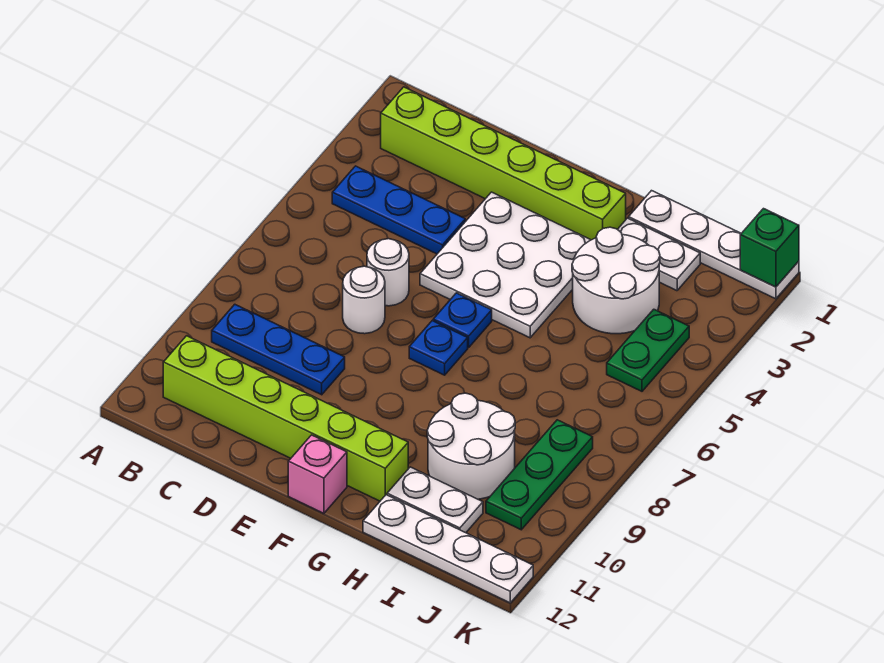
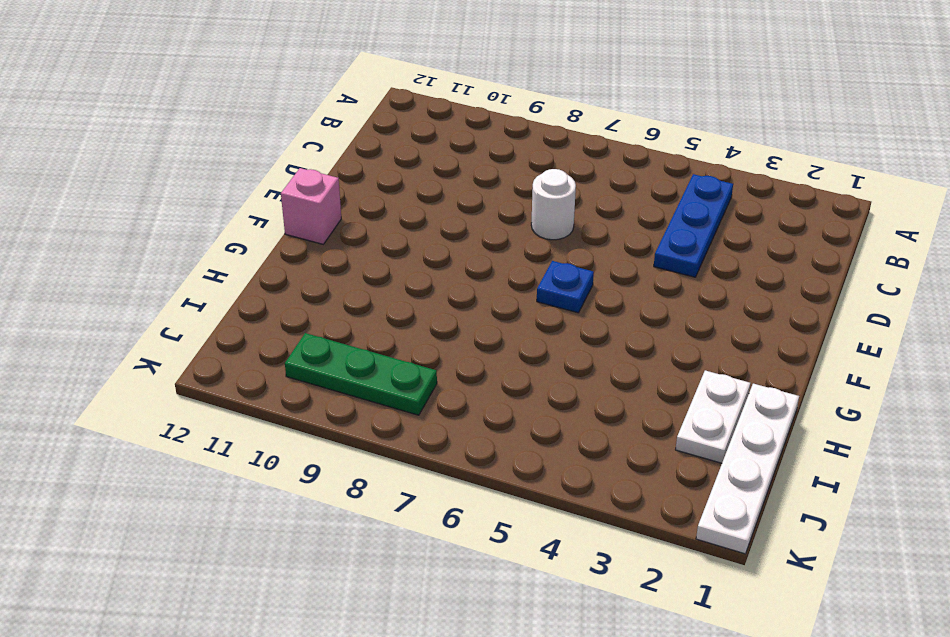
none -> lime brick B2:G2 level 1
none -> blue plate B9:D9 level 1
none -> lime brick B11:G11 level 1

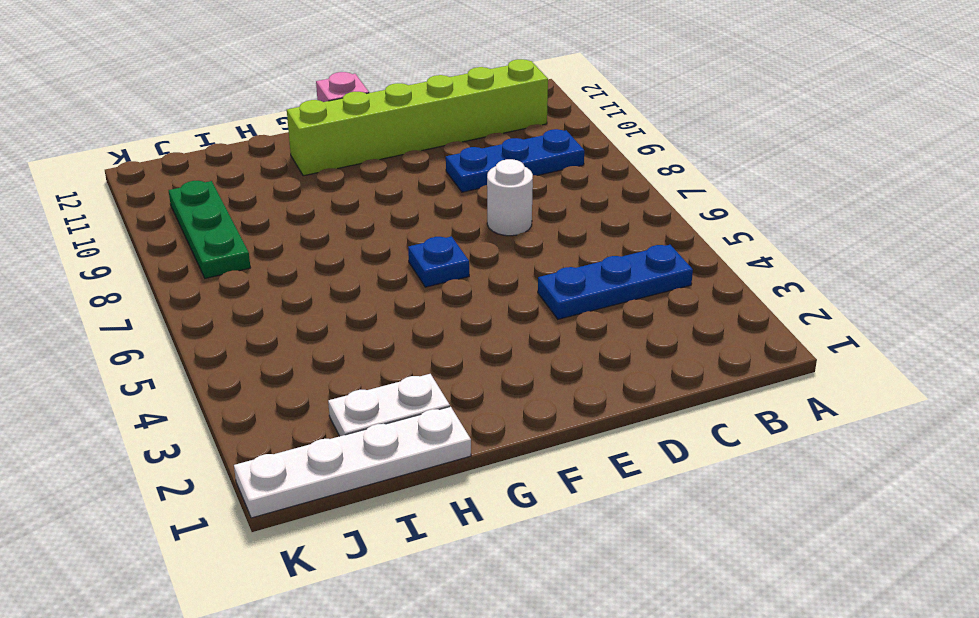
none -> lime brick B2:G2 level 1
none -> white round brick D6 level 1
none -> white plate E3:G5 level 1

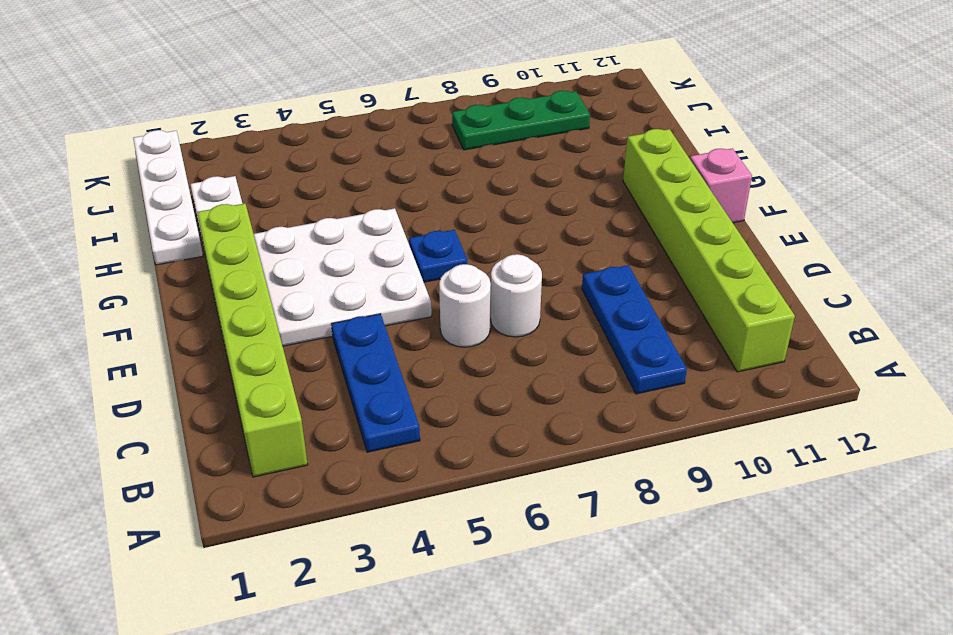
none -> blue plate F7 level 1
none -> white round brick H3:I4 level 1
none -> white round brick H9:I10 level 1

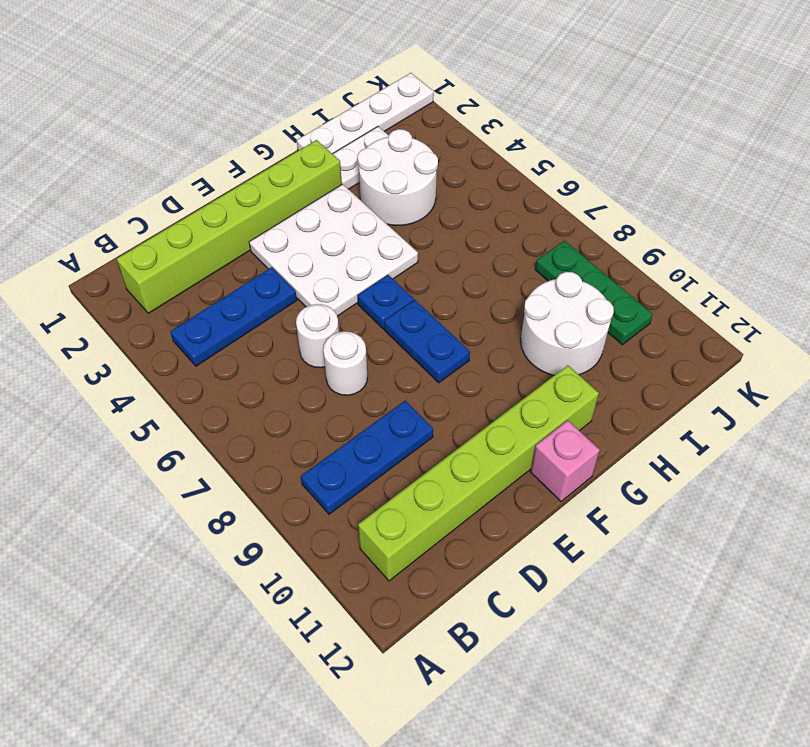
blue plate F7:F8 level 1 -> blue plate F7 level 1
none -> white plate H11:I11 level 1
none -> white plate H12:K12 level 1
none -> green plate J4:J5 level 1

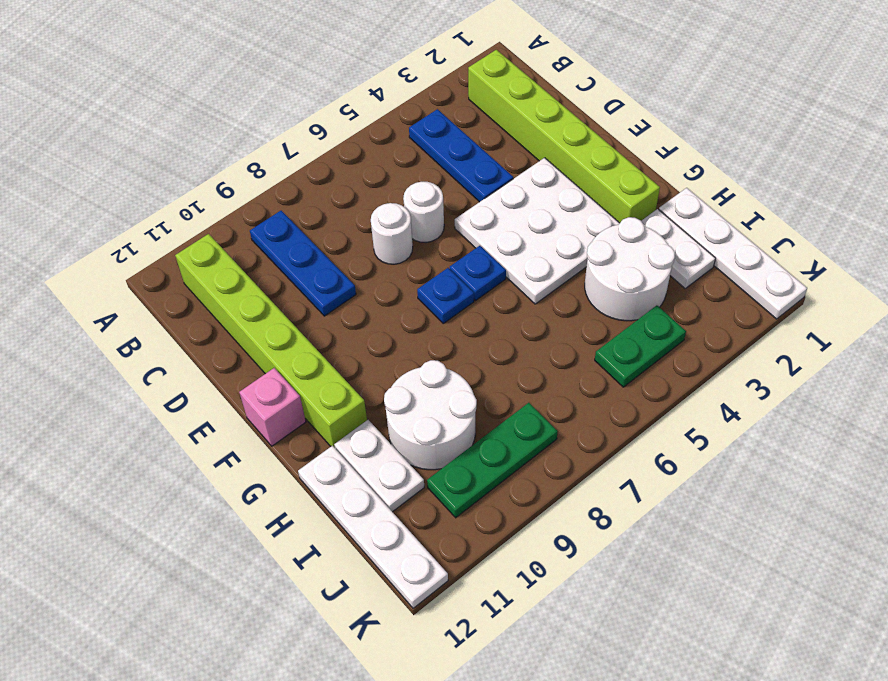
none -> green brick K1 level 2

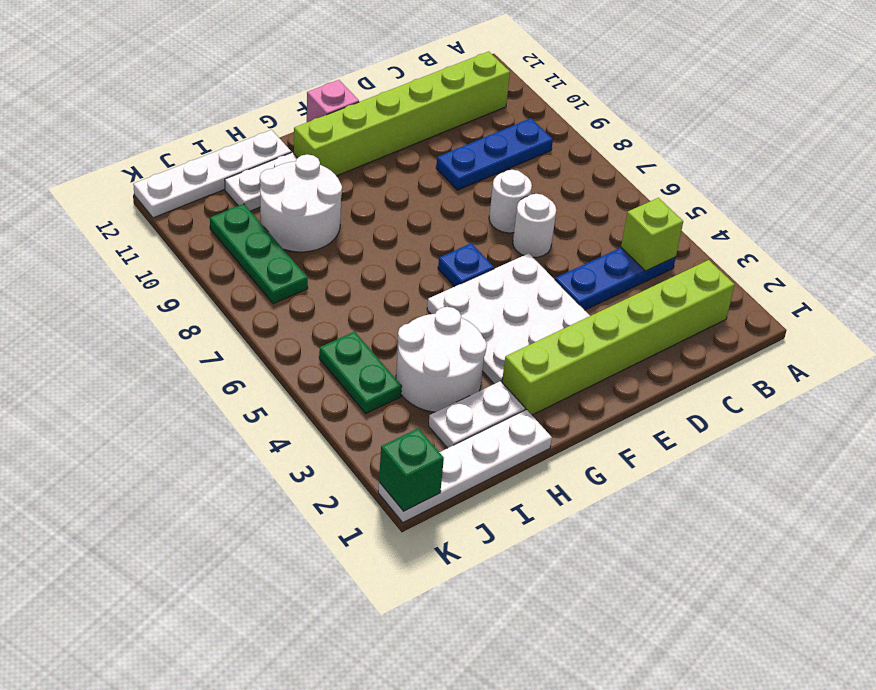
lime brick B4 level 2 -> none
none -> blue plate F7 level 1

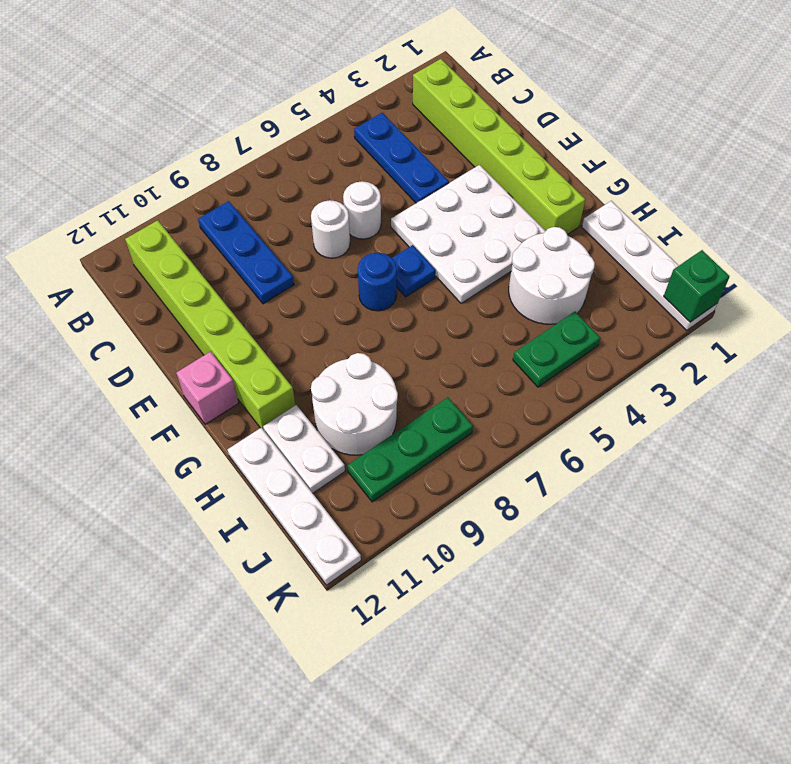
blue round brick F7 level 1 -> blue plate F7 level 1
none -> white plate H2:I2 level 1

